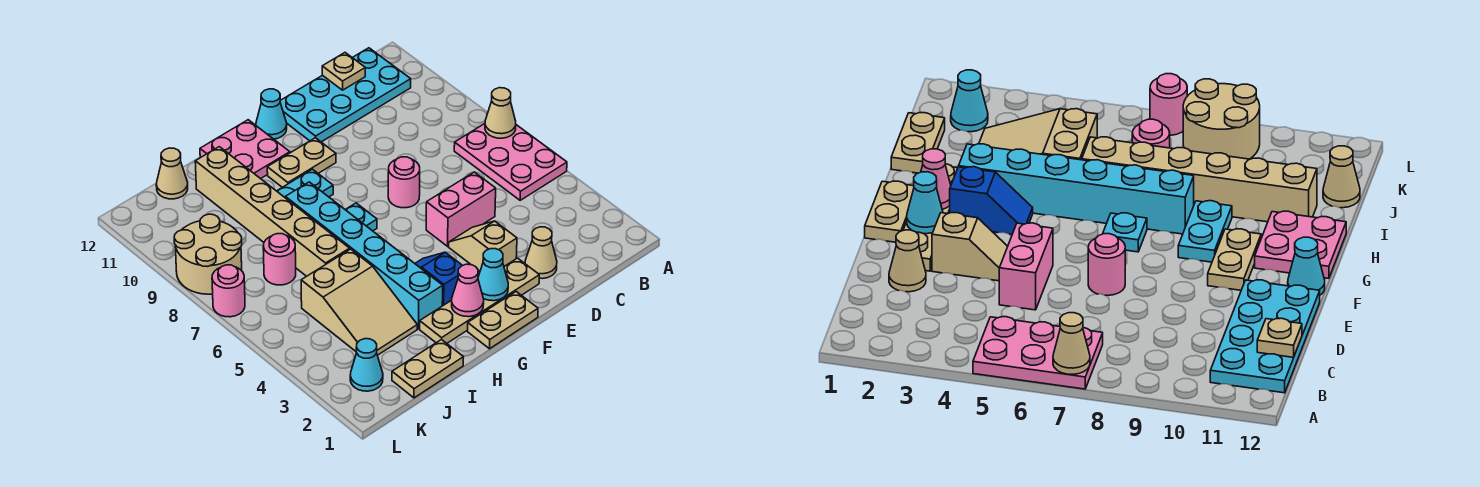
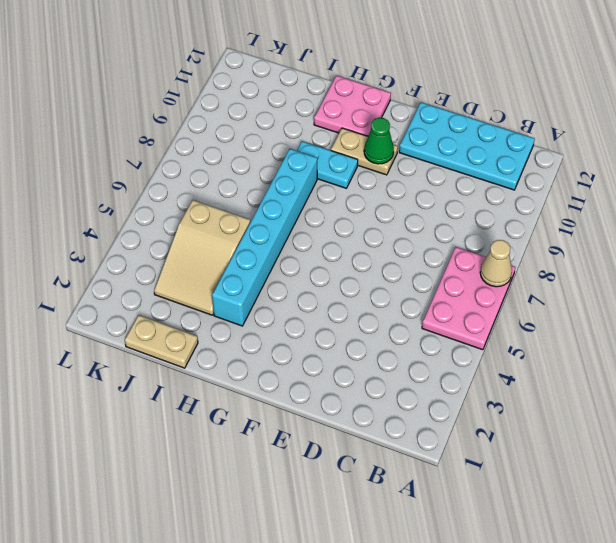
green cone F10 level 2 -> none
none -> tan cone D2 level 1
none -> pink brick D5:E5 level 1
none -> tan plate E2:H2 level 1

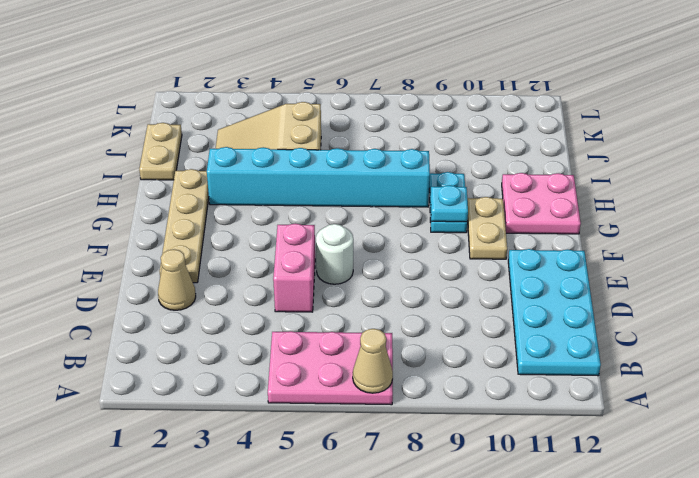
white round brick E6 level 1 -> none
cyan plate G9 level 2 -> cyan plate G7 level 1
none -> tan slope E3:E4 level 1 top 3
none -> pink round brick E7 level 1
none -> tan plate F1:G1 level 1

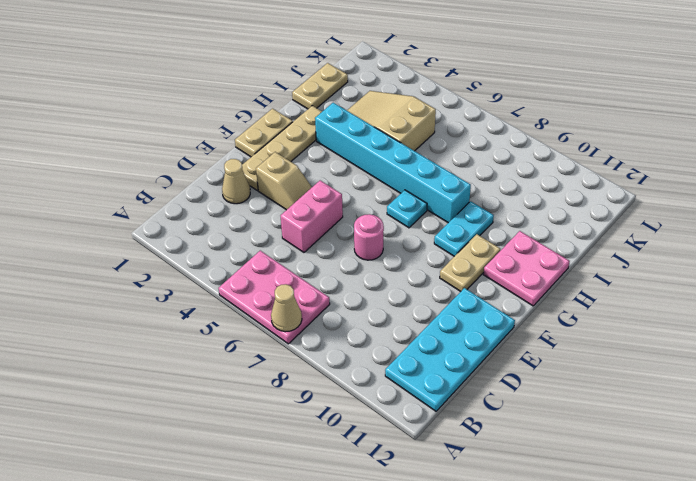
none -> cyan cone F12 level 1
none -> blue slope G3:G4 level 1 top 3
none -> tan brick I6:I11 level 1

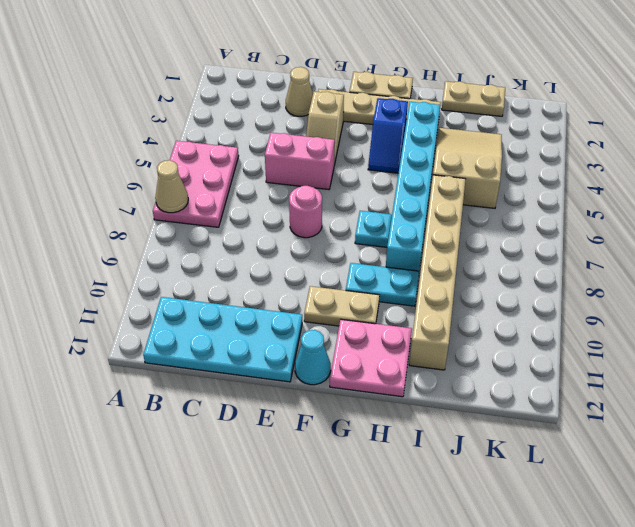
none -> pink round brick J7 level 1
none -> tan cone J12 level 1
none -> cyan cone K2 level 1

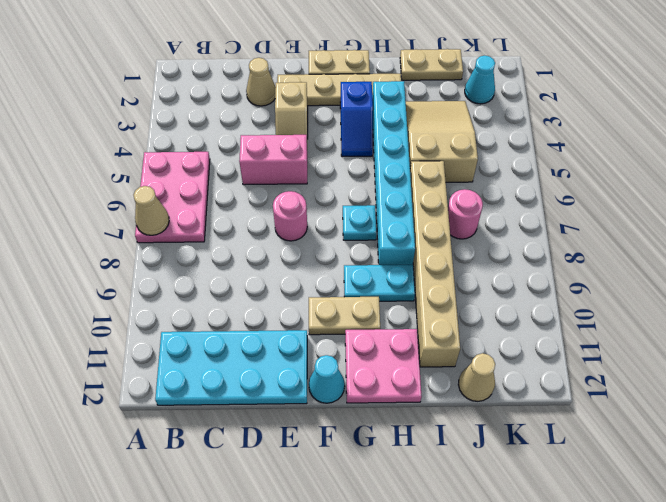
none -> tan round brick K8:L9 level 1
none -> pink round brick L7 level 1
none -> tan plate C12 level 2

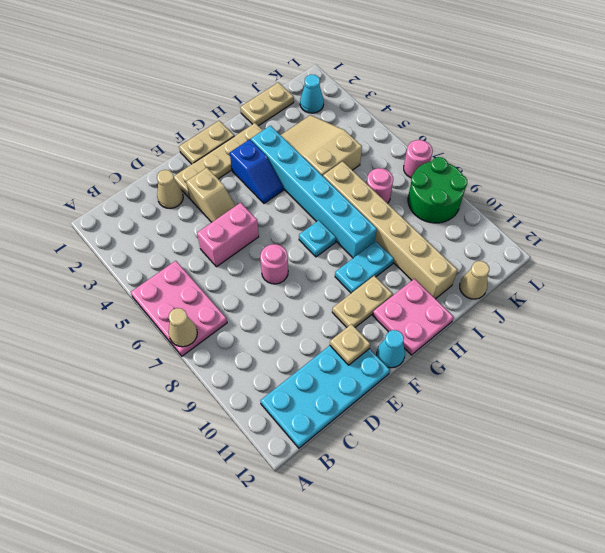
tan plate E11 level 2 -> tan plate C12 level 2
green round brick K8:L9 level 1 -> tan round brick K8:L9 level 1
none -> cyan cone F2 level 2
none -> pink cone G2 level 2

